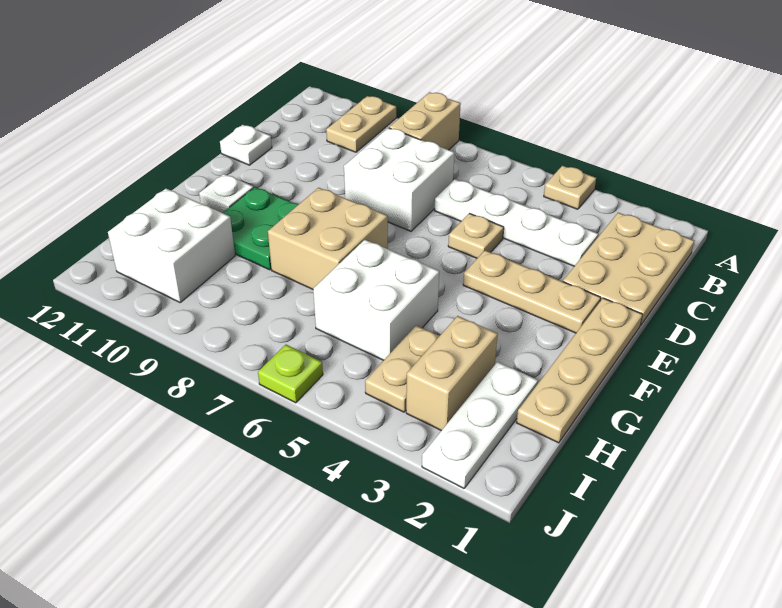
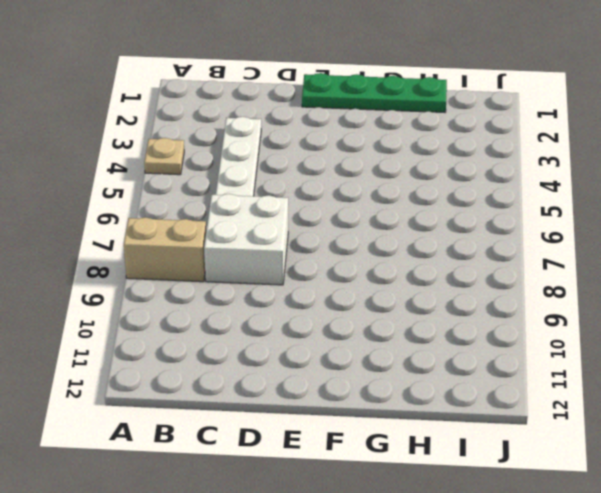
green plate E1:H1 level 1 -> tan plate E1:H1 level 1
none -> tan plate A10:B10 level 1
none -> tan plate B1:D2 level 1
none -> tan plate D5 level 1

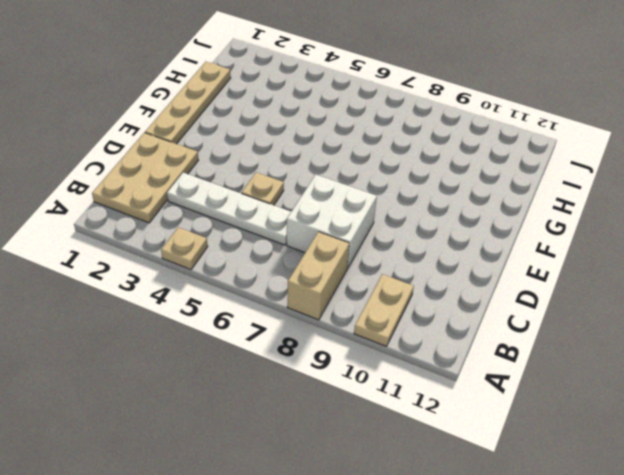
none -> white plate D12 level 1
none -> tan plate E2:E4 level 1
none -> tan brick F7:G8 level 1

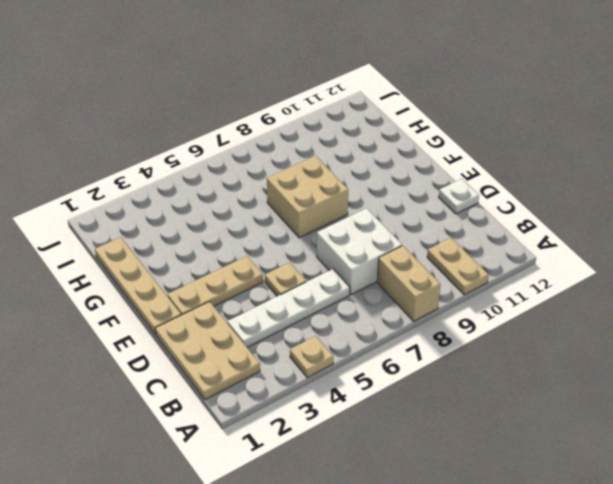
none -> green plate F9:G10 level 1
none -> white plate F11 level 1
none -> white brick G5:H6 level 1

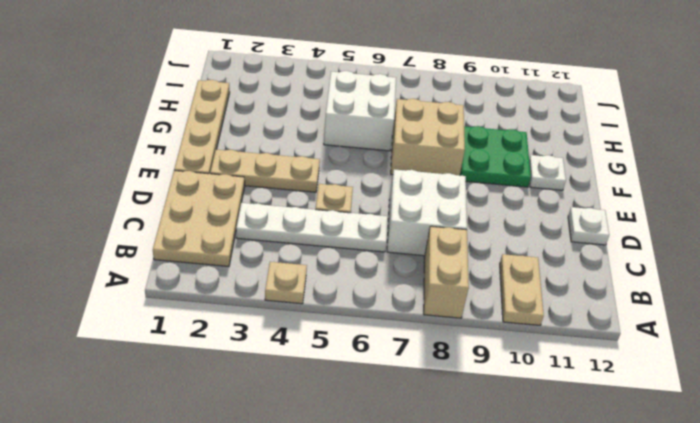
none -> white plate H2:J2 level 1
none -> tan brick H3:I3 level 1
none -> tan plate H4:I4 level 1

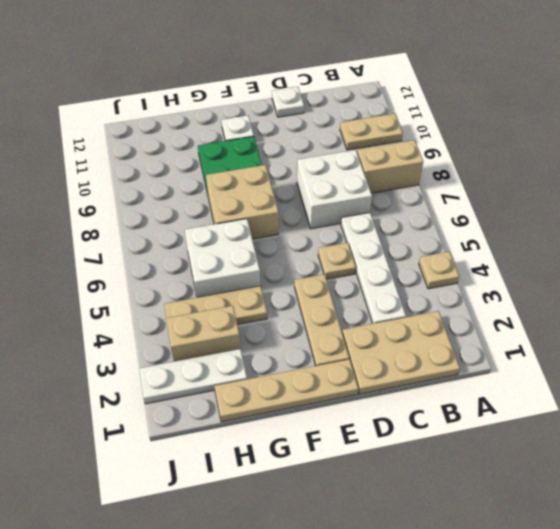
tan plate G4:I4 level 1 -> tan plate H4:I4 level 1
none -> white brick H10:I11 level 1
none -> lime plate J6 level 1

